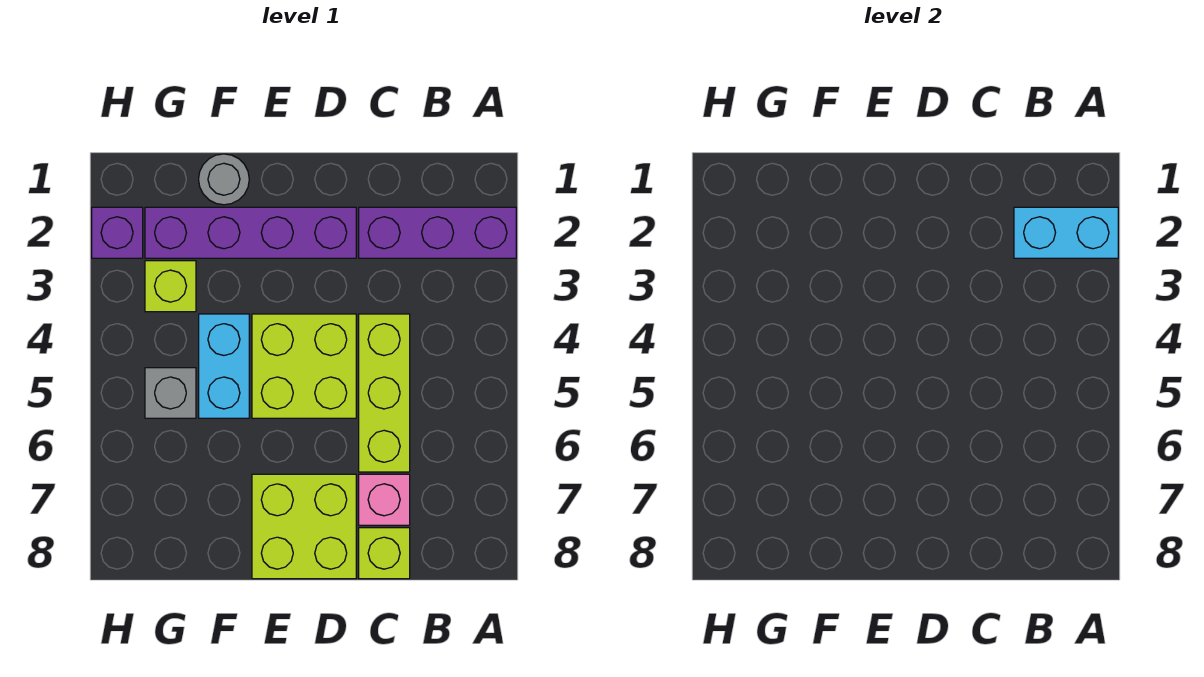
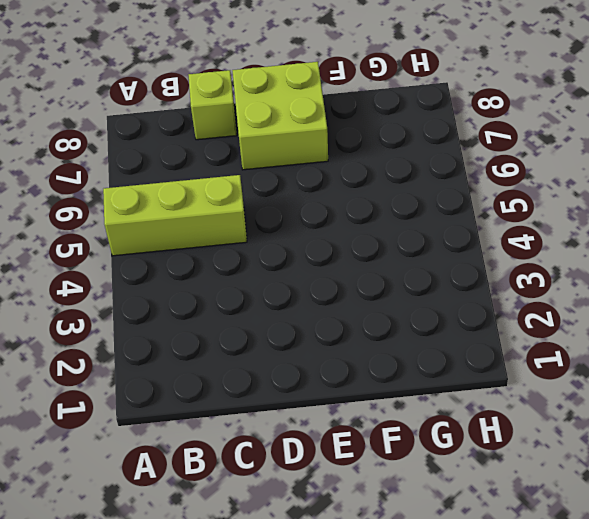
lime brick A5:C5 level 1 -> lime brick C4:C6 level 1
none -> purple brick A2:C2 level 1
none -> pink brick C7 level 1
none -> purple brick D2:G2 level 1

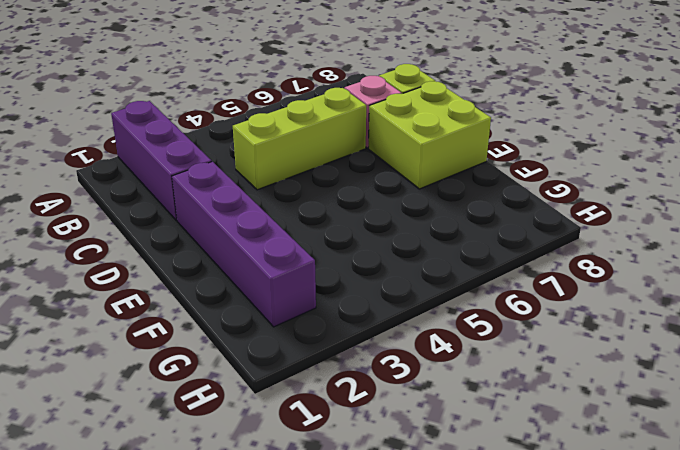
none -> lime brick D4:E5 level 1
none -> grey round brick F1 level 1
none -> cyan brick F4:F5 level 1

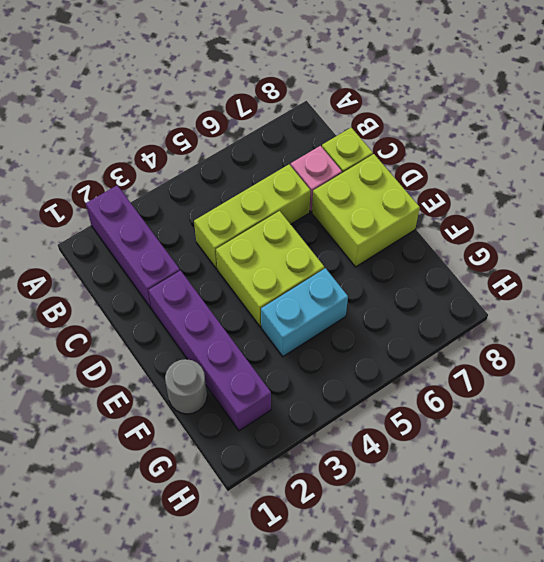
none -> lime brick G3 level 1
none -> grey brick G5 level 1
none -> purple brick H2 level 1

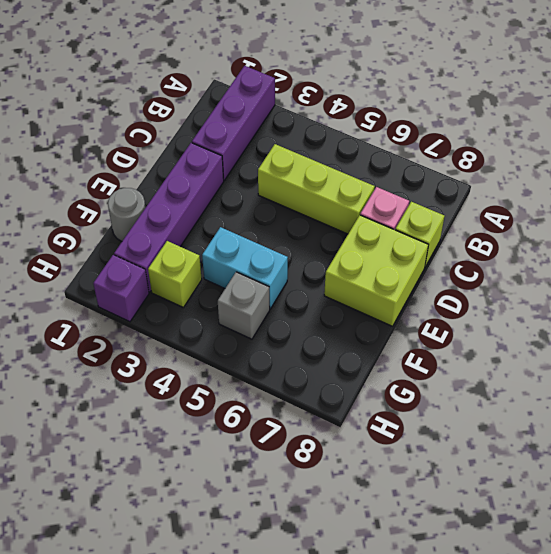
none -> lime brick D4:E5 level 1
none -> cyan brick A2:B2 level 2

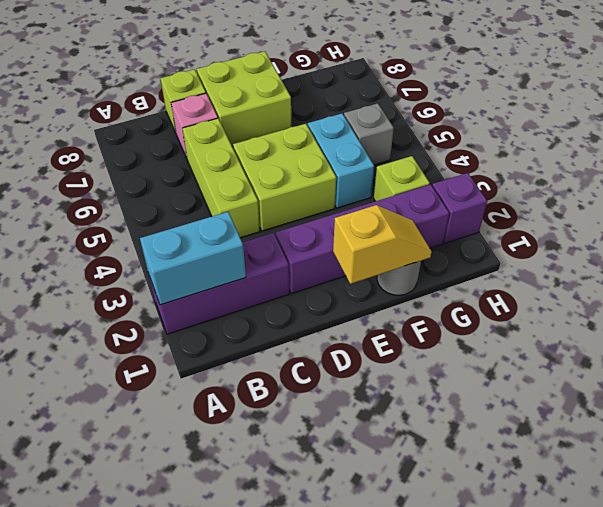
yellow slope E1:F1 level 2 top E -> none

